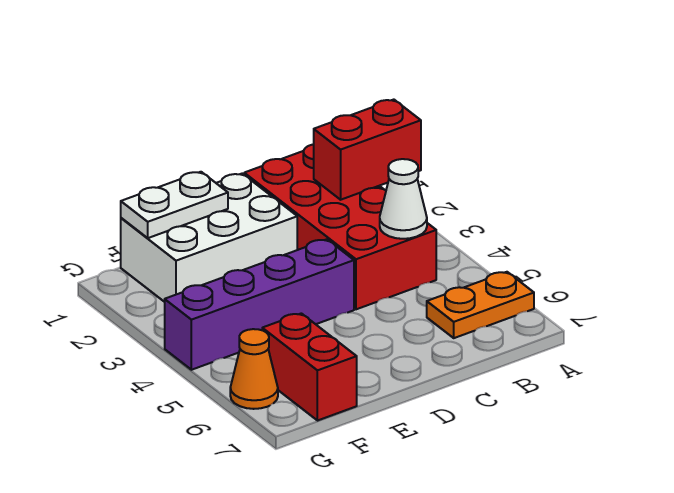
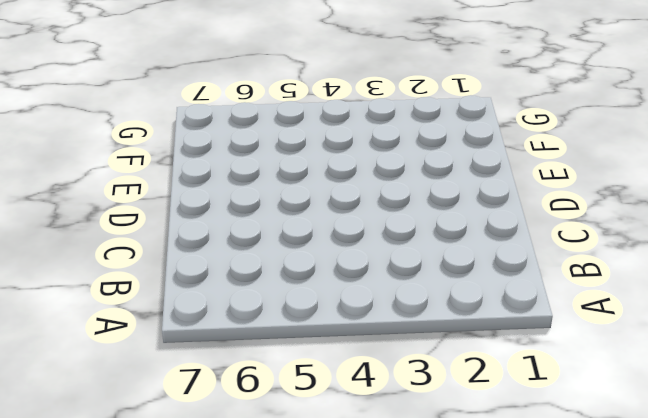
none -> orange plate A6:B6 level 1
none -> red brick B1:C4 level 1

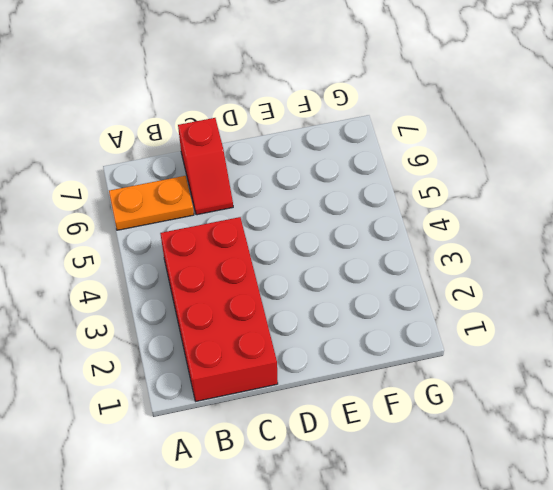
red slope C6:C7 level 1 top 7 -> none
none -> white brick D1:F2 level 1
none -> purple brick D4:G4 level 1

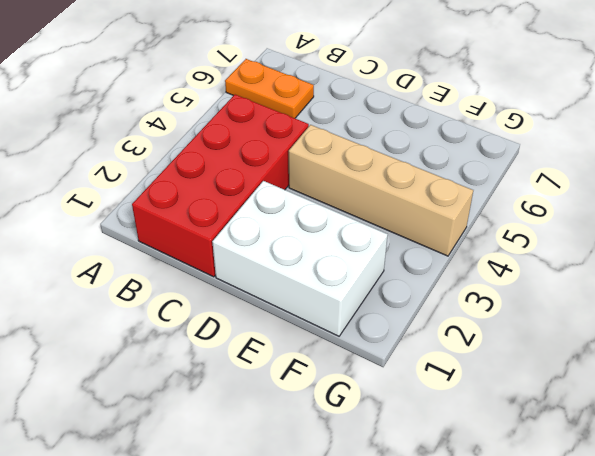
tan brick D4:G4 level 1 -> purple brick D4:G4 level 1
none -> red brick F6:F7 level 1
none -> orange cone G6 level 1

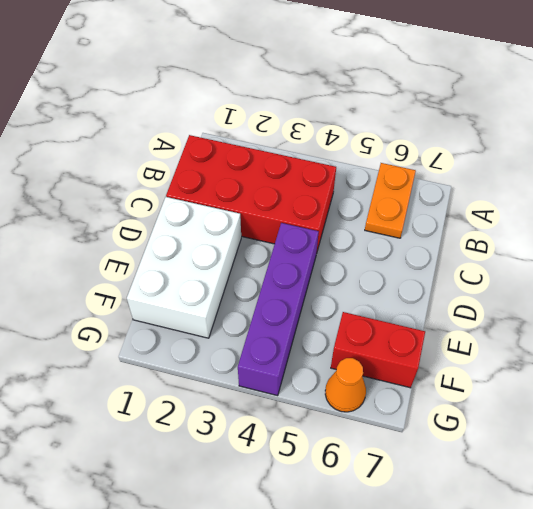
none -> red brick A2:B2 level 2
none -> white cone B4 level 2

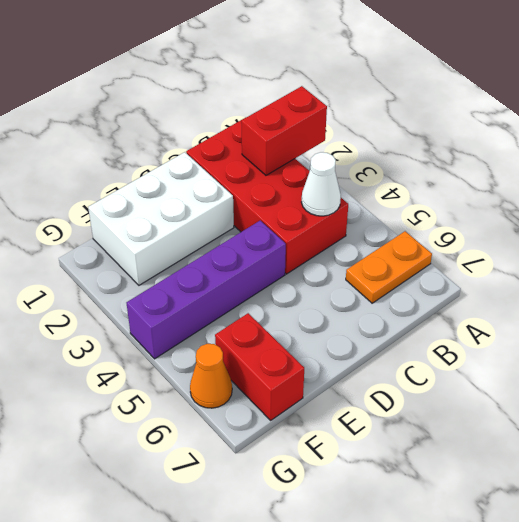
none -> white plate E1:F1 level 2

